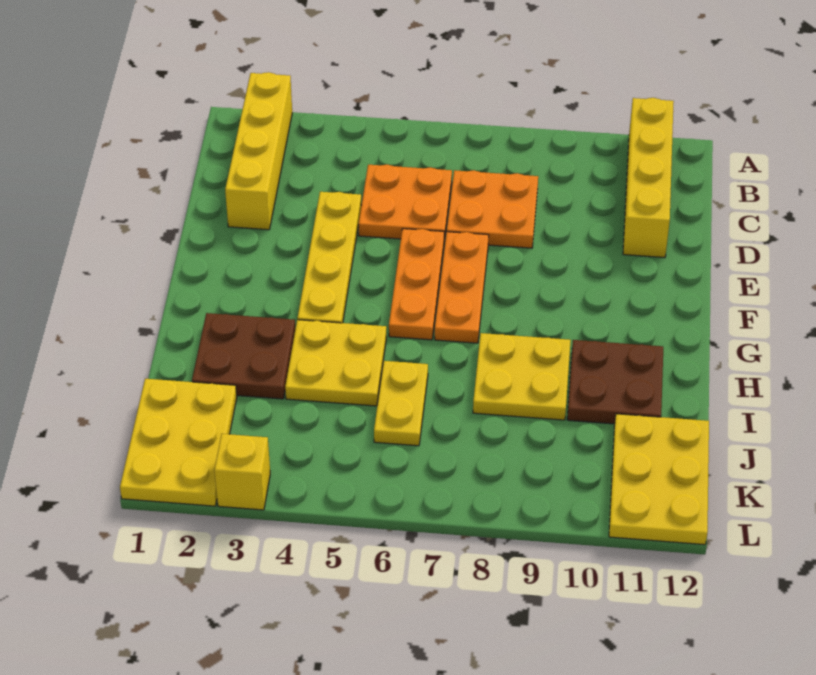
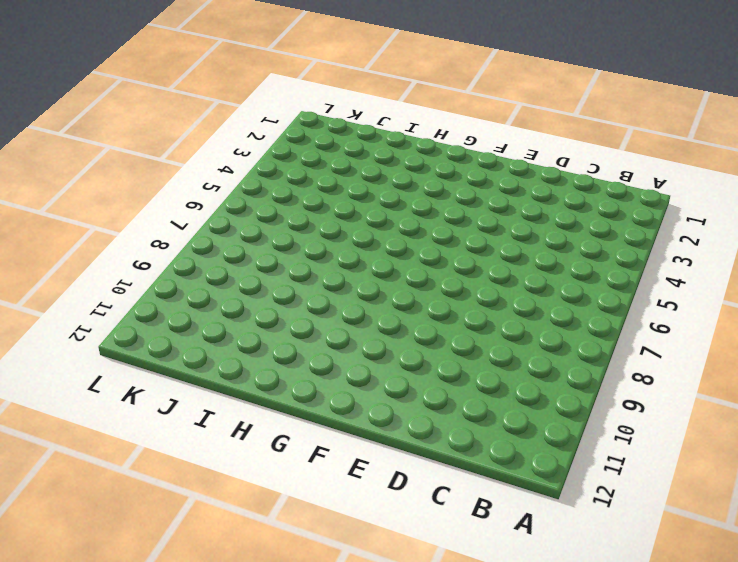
none -> yellow brick A2:D2 level 1
none -> yellow brick A11:D11 level 1
none -> orange plate C5:D6 level 1

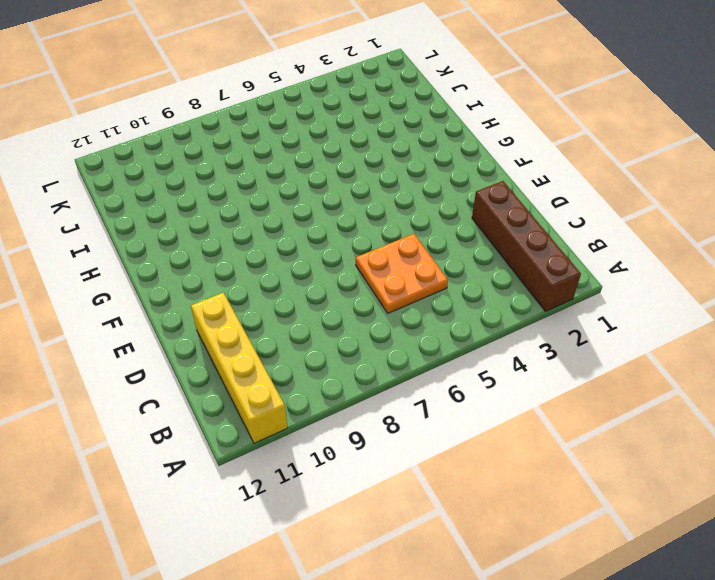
brown brick A2:D2 level 1 -> yellow brick A2:D2 level 1
none -> orange plate C7:D8 level 1
none -> yellow plate D4:G4 level 1
none -> orange plate E6:G6 level 1

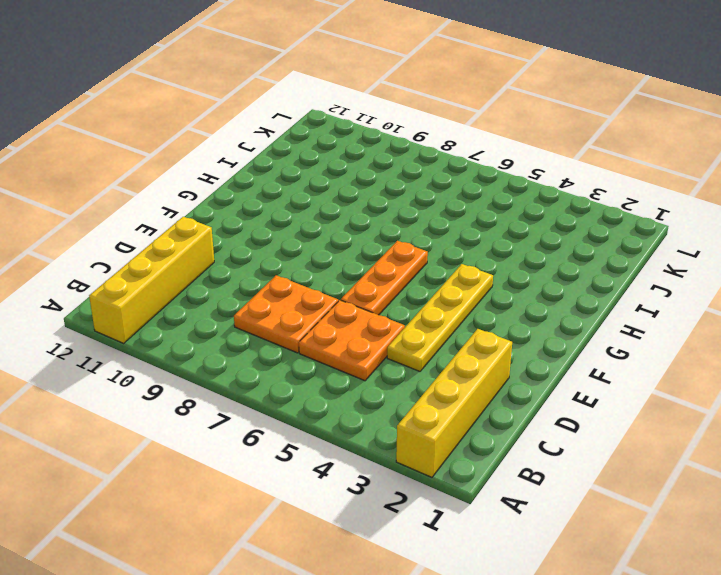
none -> orange plate E7:G7 level 1
none -> brown plate H2:I3 level 1
none -> yellow plate H4:I5 level 1

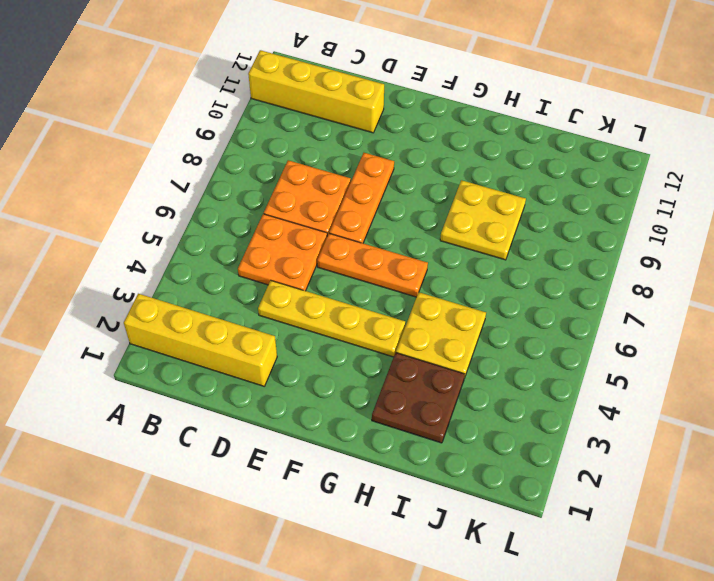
orange plate E7:E9 level 1 -> orange plate E7:G7 level 1
none -> brown plate H10:I11 level 1
none -> yellow plate I6:J6 level 1
none -> yellow plate J1:L2 level 1

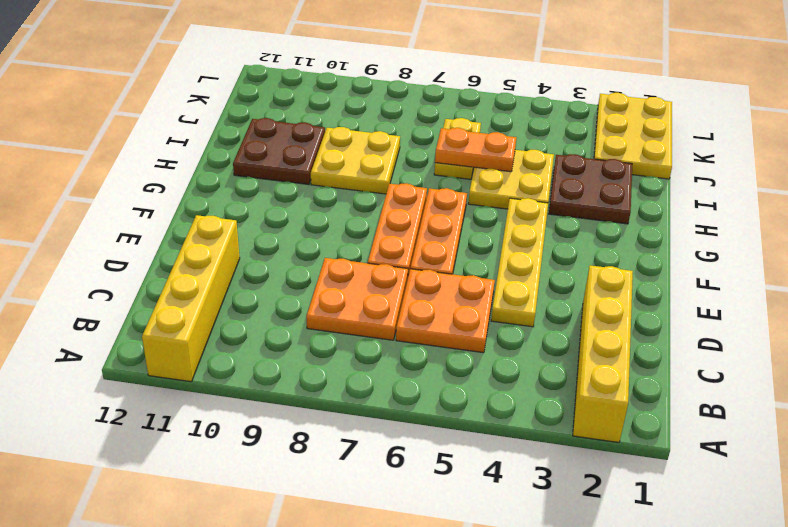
orange plate I5:I6 level 2 -> none
none -> yellow plate J11:L12 level 1
none -> yellow brick L3 level 1

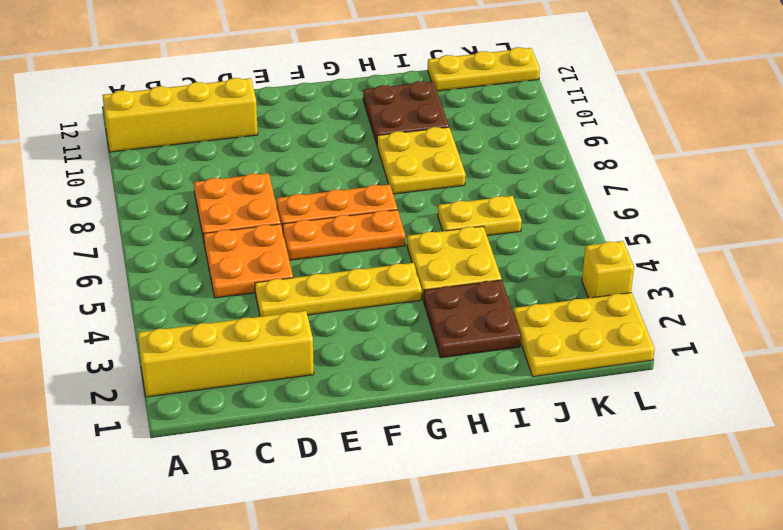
yellow plate J12:L12 level 1 -> yellow plate J11:L12 level 1

